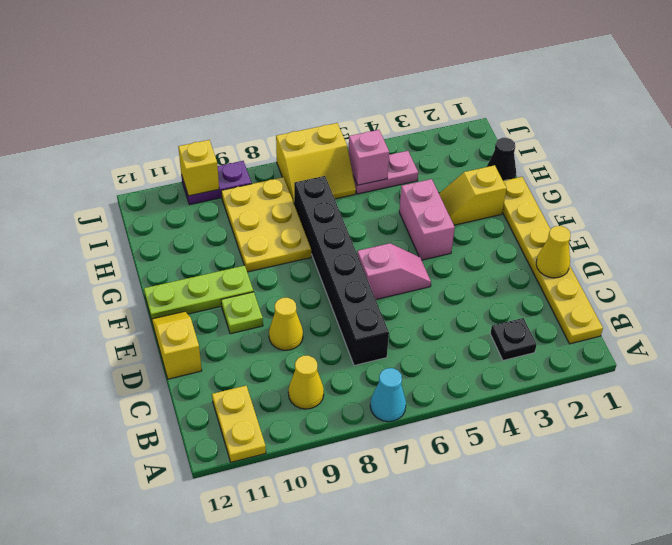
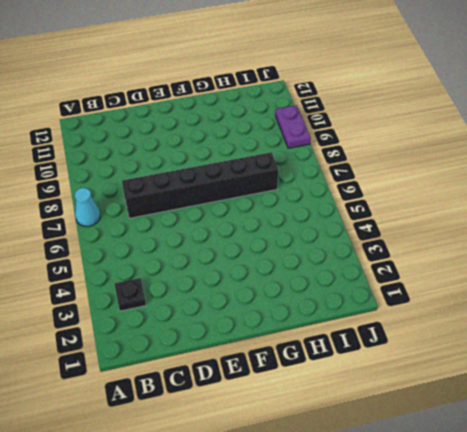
none -> yellow plate A11:B11 level 1
none -> yellow plate B1:G1 level 1
none -> yellow cone B9 level 1

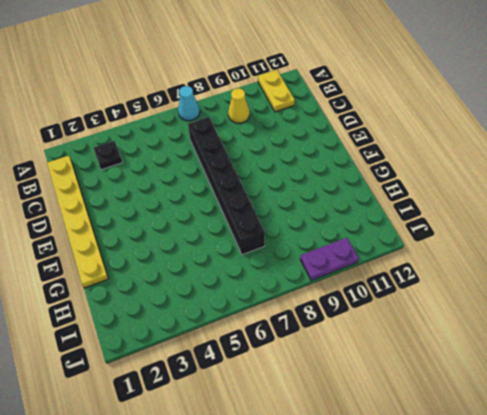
none -> yellow cone D9 level 1
none -> yellow slope D12:E12 level 1 top D
none -> pink slope E5:E6 level 1 top 6

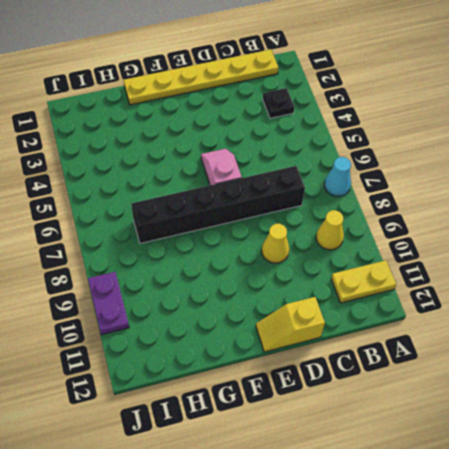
none -> lime plate E10 level 1
none -> pink brick F4:G4 level 1
none -> lime plate F10:F12 level 1

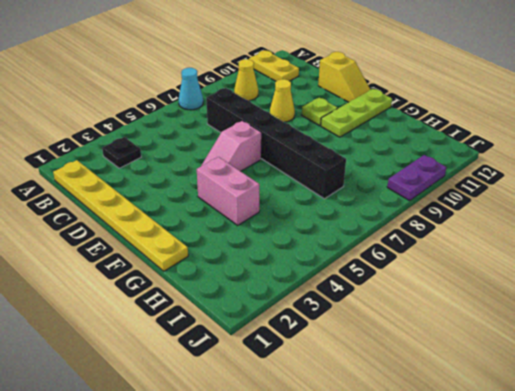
none -> yellow slope G2:G3 level 1 top 2
none -> yellow plate G8:I9 level 1
none -> black cone H1 level 1

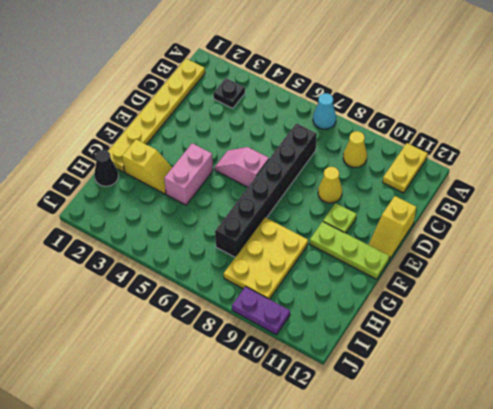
none -> pink plate I4:I5 level 1
none -> yellow slope I6:J7 level 1 top J
none -> yellow cone D1 level 2

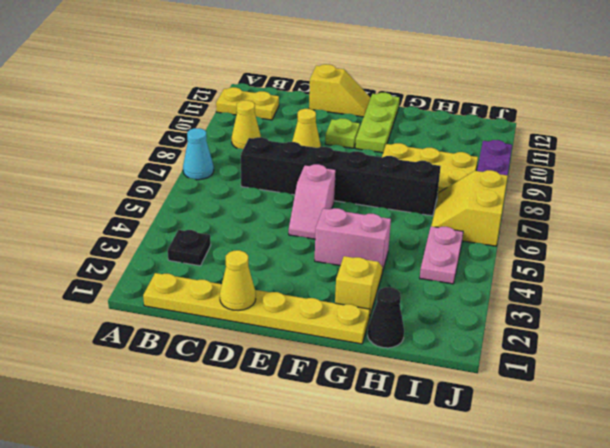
none -> pink brick I5 level 2
none -> yellow brick J10 level 2

